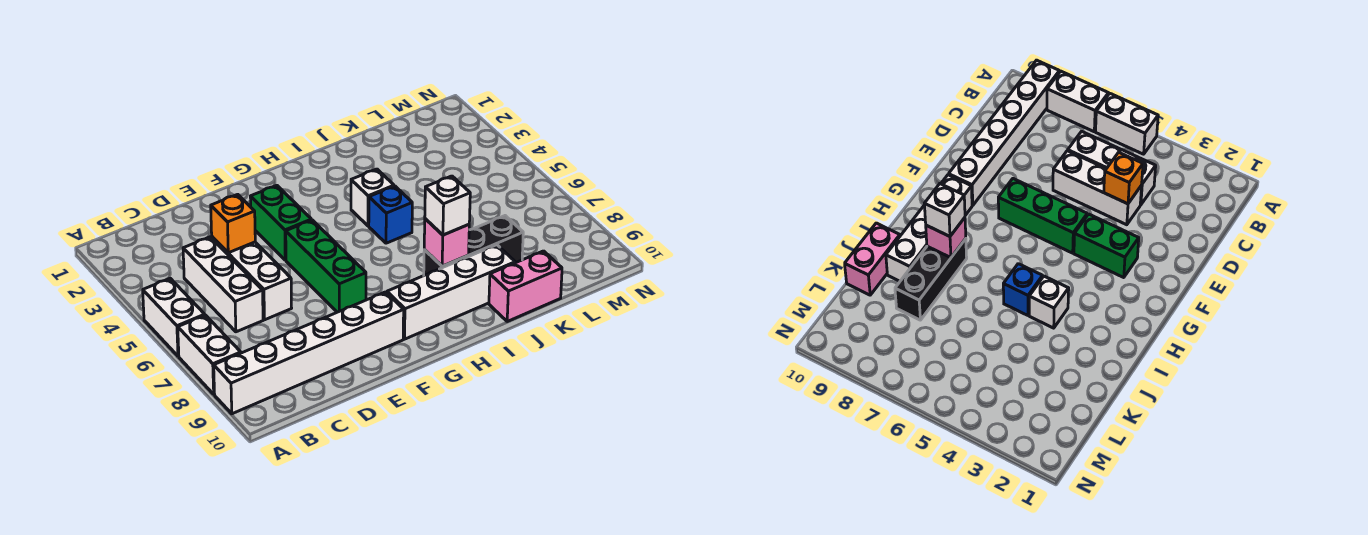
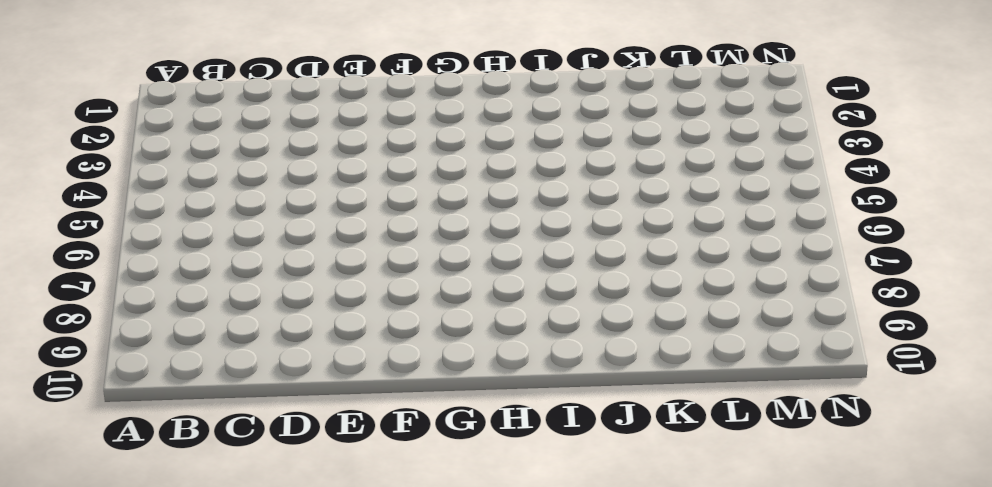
none -> white brick A5:A6 level 1
none -> white brick A7:A8 level 1
none -> white brick A9:F9 level 1

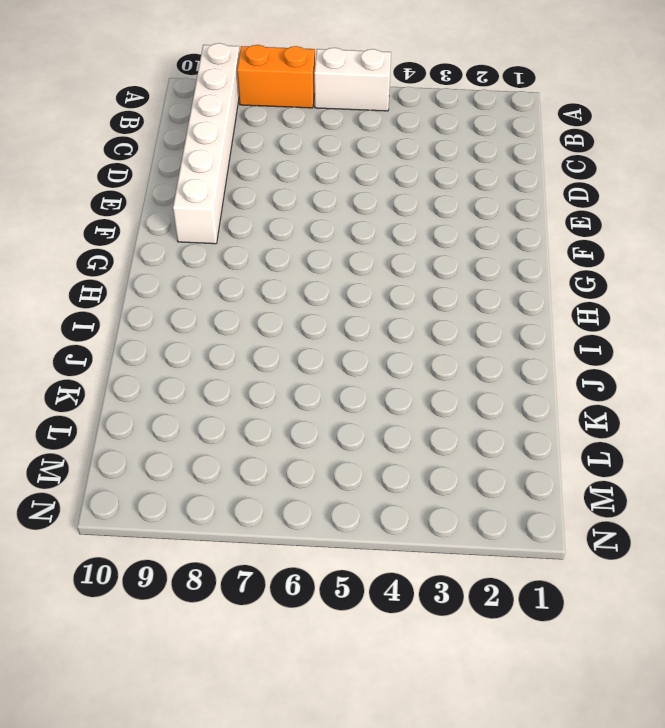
orange brick A7:A8 level 1 -> white brick A7:A8 level 1
none -> white brick C4:C6 level 1
none -> white brick D4:D6 level 1
none -> green brick F3:F4 level 1

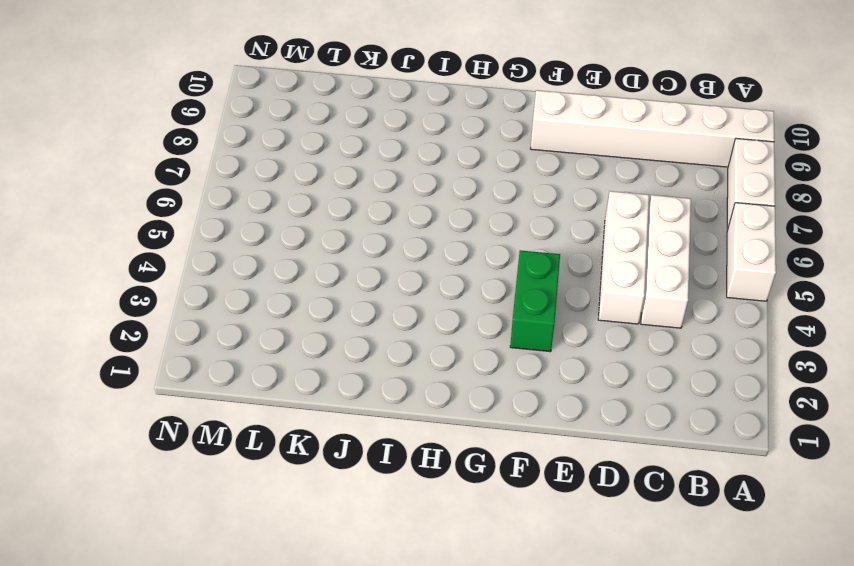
none -> green brick F5:F7 level 1
none -> white brick G9:J9 level 1
none -> white brick I4 level 1

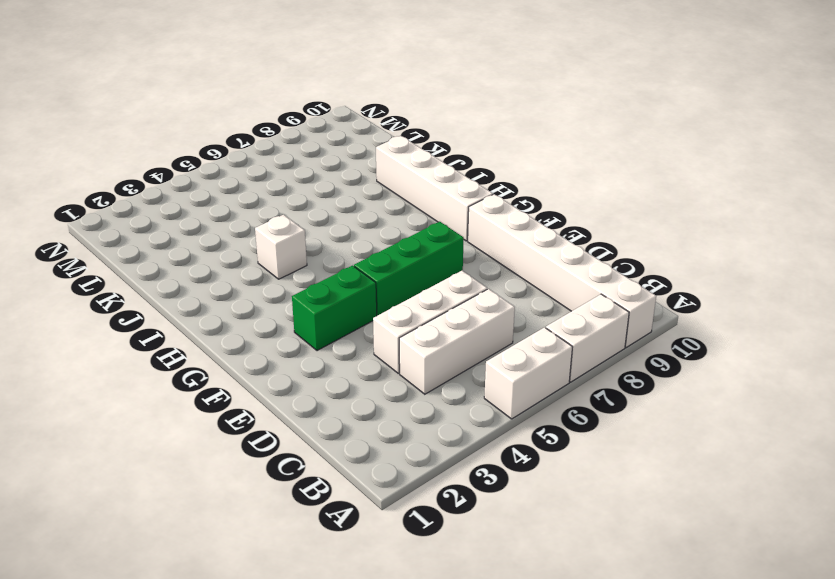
none -> blue brick I5 level 1
none -> black brick I8:K8 level 1
none -> pink brick J10:K10 level 1

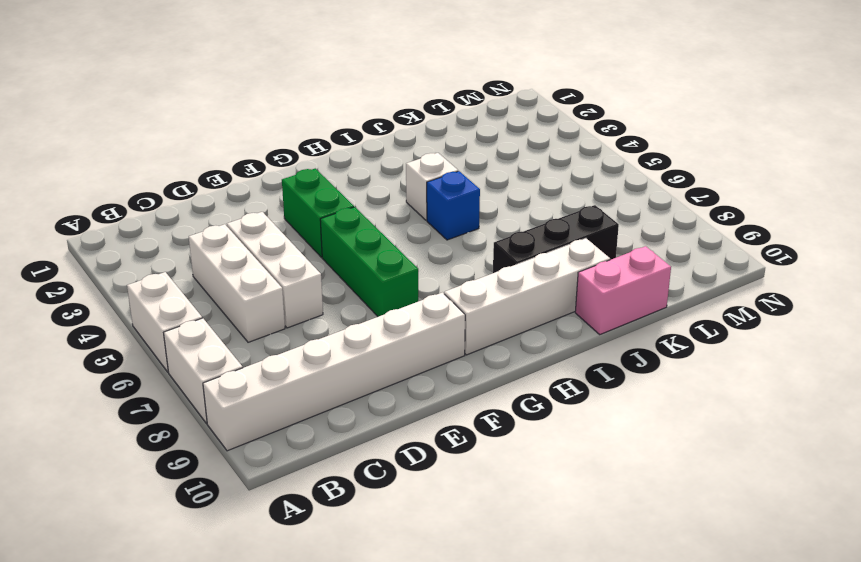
none -> orange brick D4 level 2
none -> pink brick I8 level 2
none -> white brick I8 level 3

